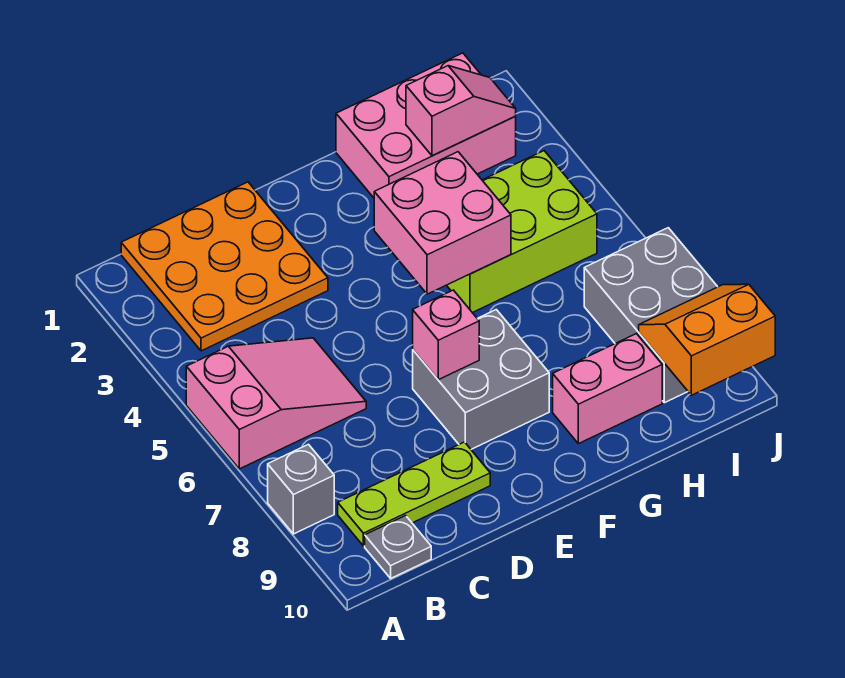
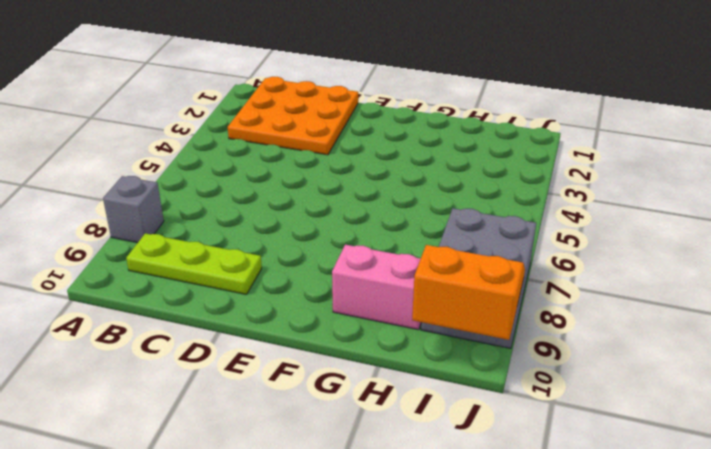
none -> pink slope A5:C6 level 1 top A
none -> grey plate B10 level 1
none -> grey brick E7:F8 level 1

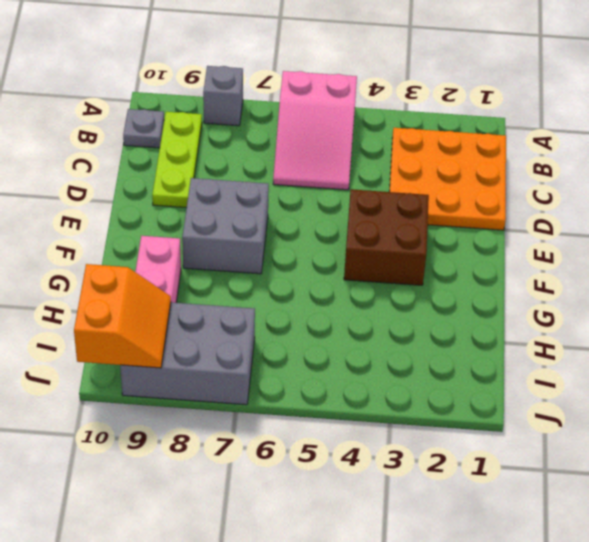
brown brick E3:F4 level 1 -> none
none -> pink brick G1:I2 level 1
none -> lime brick G4:I5 level 1
none -> pink brick E7 level 2

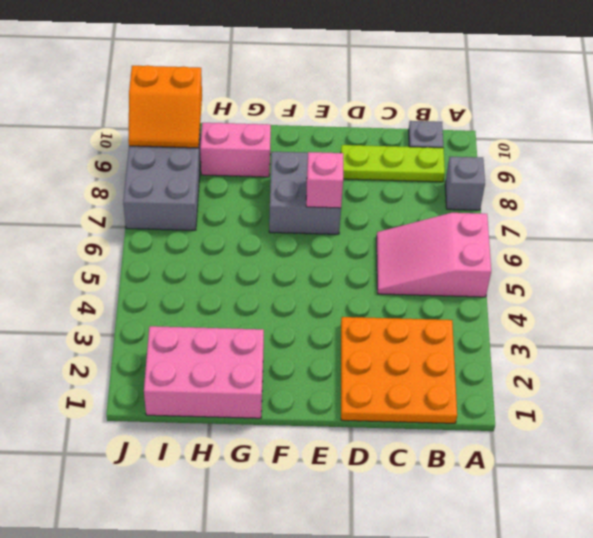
none -> lime brick G4:I5 level 1
none -> pink brick F4:G5 level 2
none -> pink slope H2:I2 level 2 top H

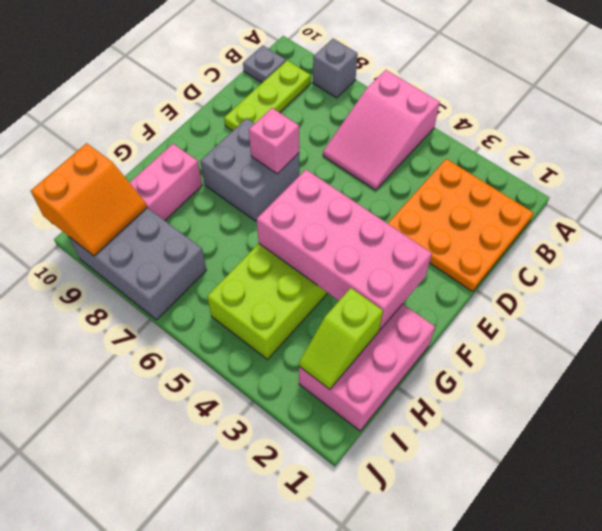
pink brick F2:G5 level 2 -> pink brick F4:G5 level 2
lime slope H2:I2 level 2 top H -> pink slope H2:I2 level 2 top H

